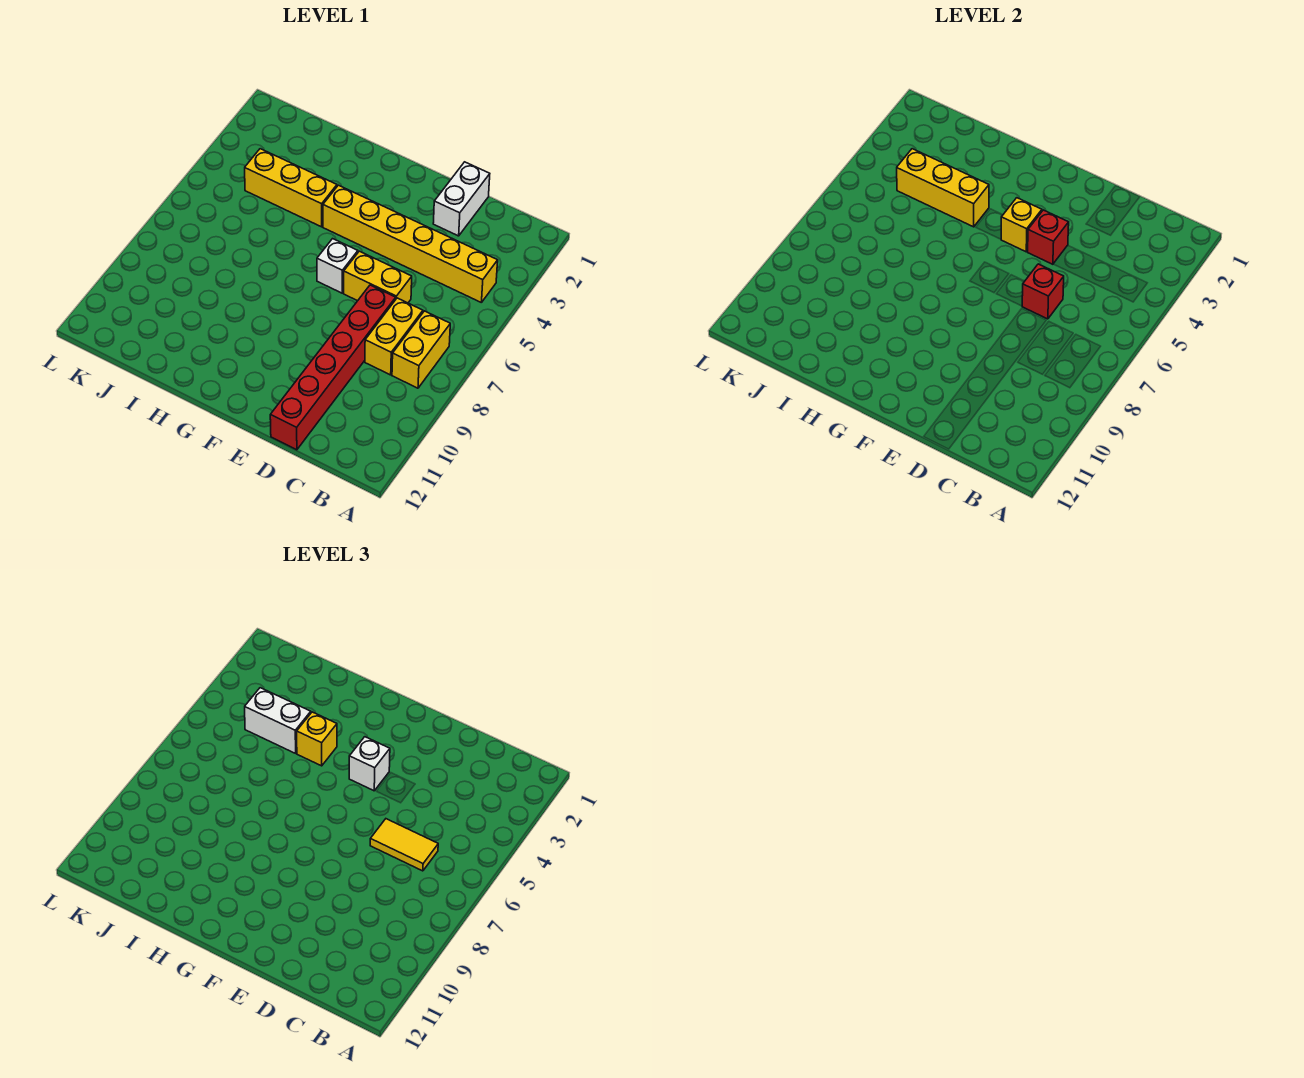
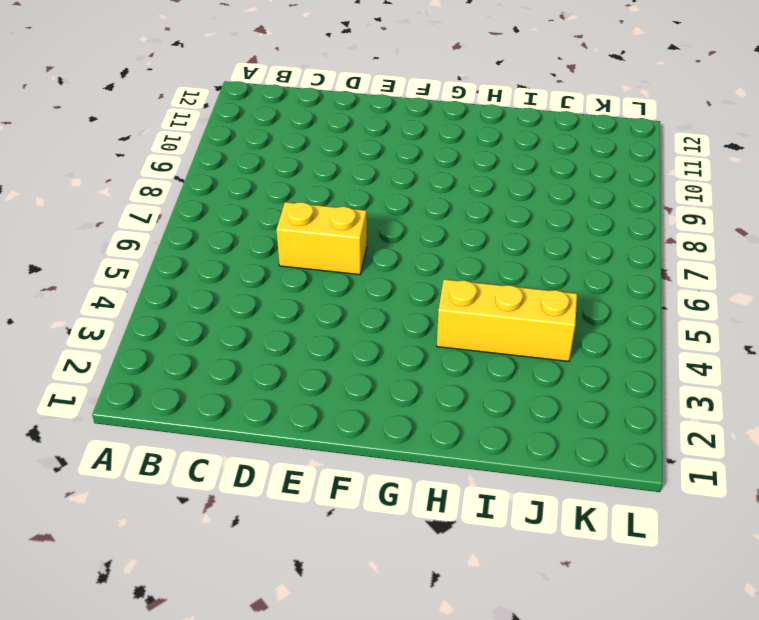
none -> yellow brick B4:G4 level 1
none -> yellow brick B7:B8 level 1
none -> yellow brick C7:C8 level 1

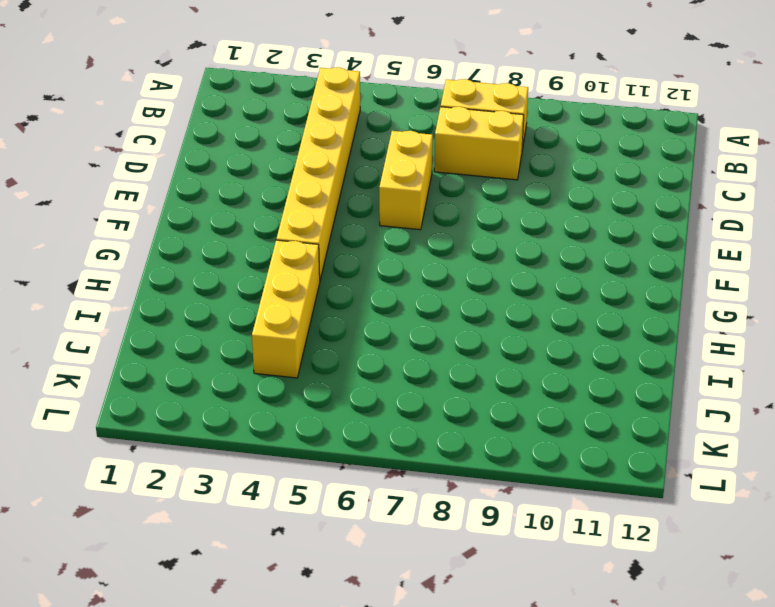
none -> white brick D1:D2 level 1
none -> red brick D7:D12 level 1
none -> white brick F6 level 1

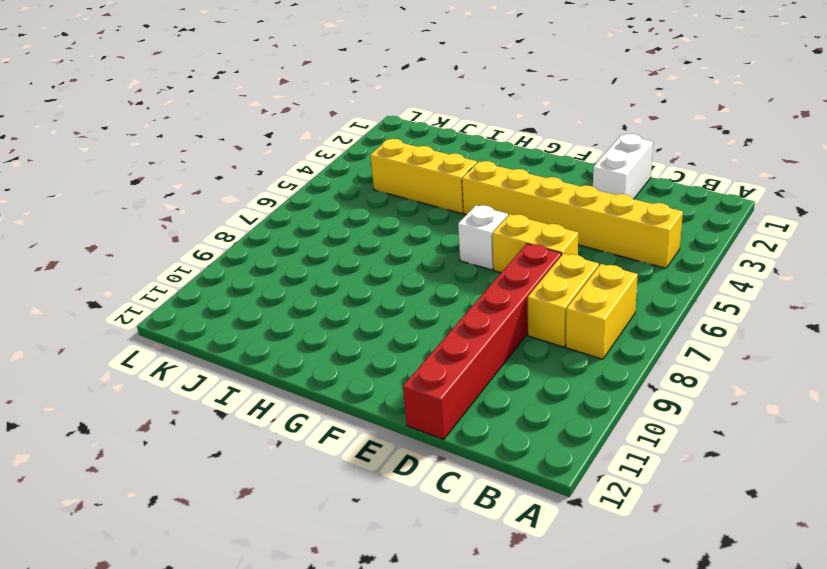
none -> red brick D6 level 2
none -> red brick E4 level 2
none -> yellow brick F4 level 2

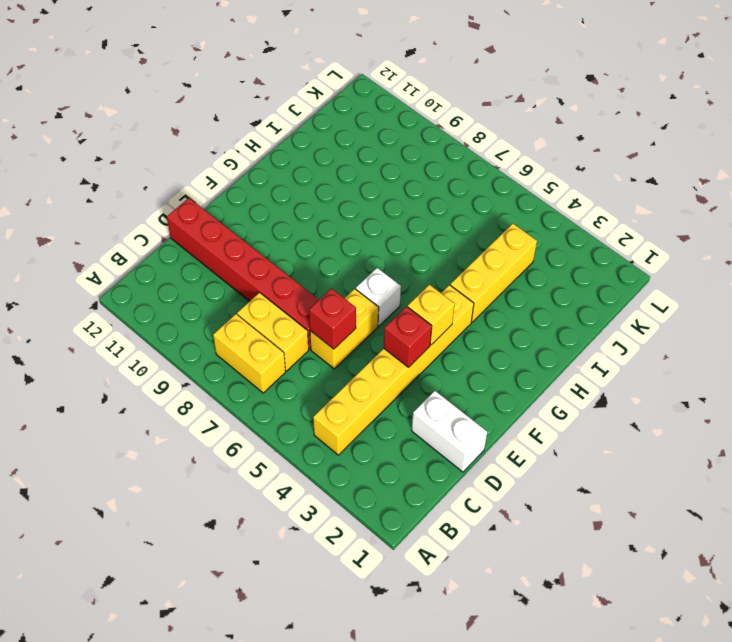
none -> yellow brick H4:J4 level 2
none -> yellow tile C6:D6 level 3
none -> white brick F4 level 3

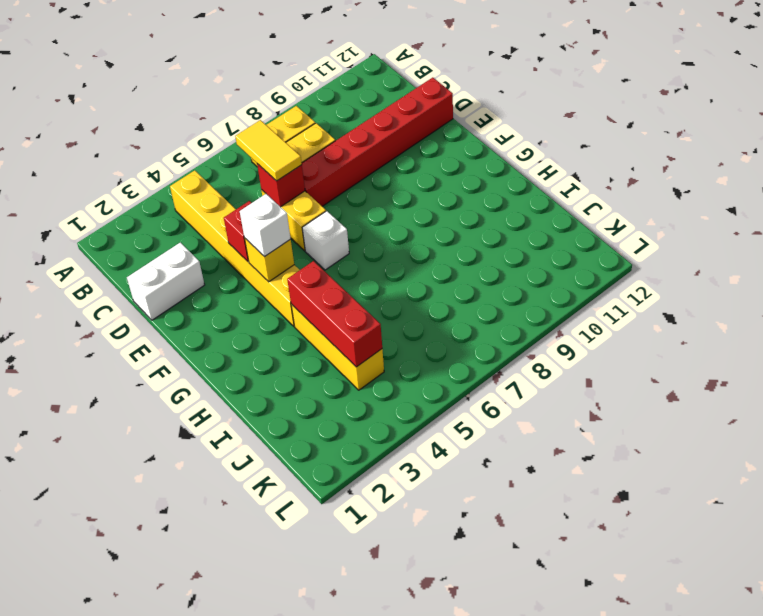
red brick H4:J4 level 2 -> yellow brick H4:J4 level 2
none -> yellow brick H4 level 3
none -> white brick I4:J4 level 3

